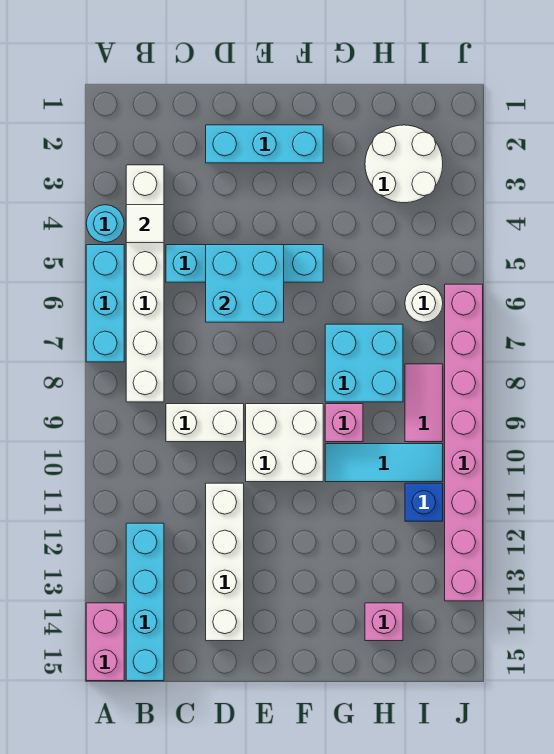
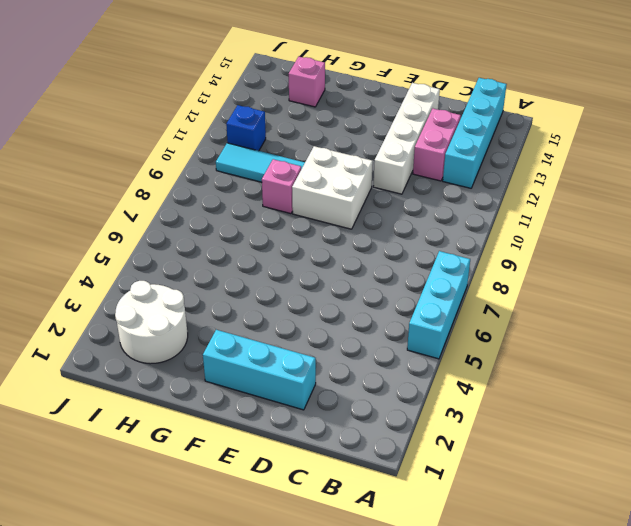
pink brick C12:C13 level 1 -> pink brick A14:A15 level 1
none -> cyan round brick A4 level 1
none -> white brick B3:B8 level 1
none -> cyan brick C5:F5 level 1

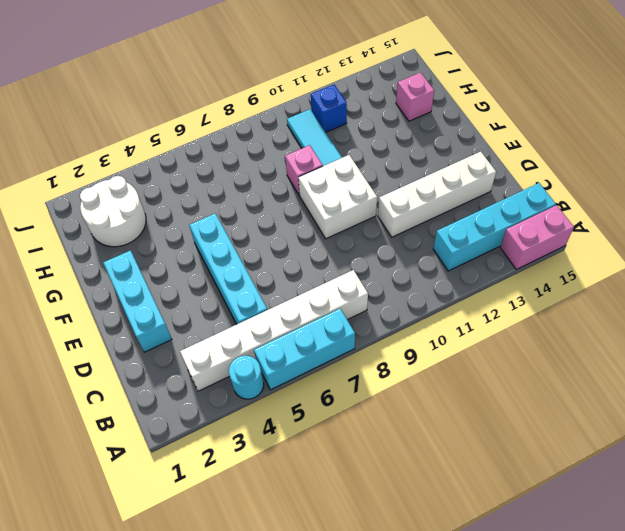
none -> white brick C9:D9 level 1
none -> cyan brick G7:H8 level 1
none -> white round brick I6 level 1

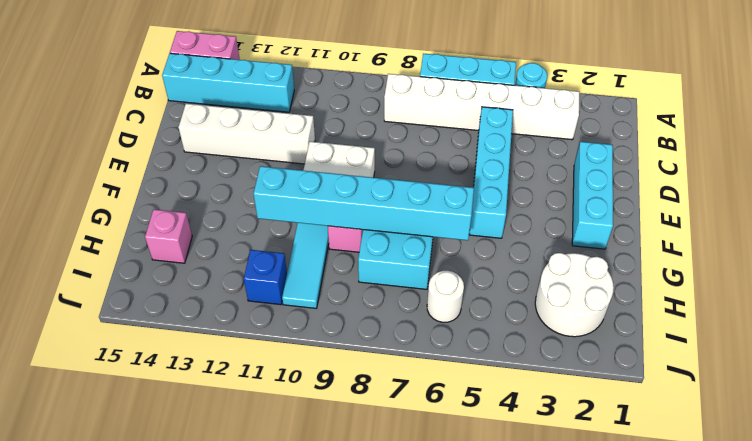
cyan brick G6:G11 level 2 -> none
none -> white brick C9:D9 level 1
none -> pink tile I8:I9 level 1
none -> pink brick J6:J13 level 1

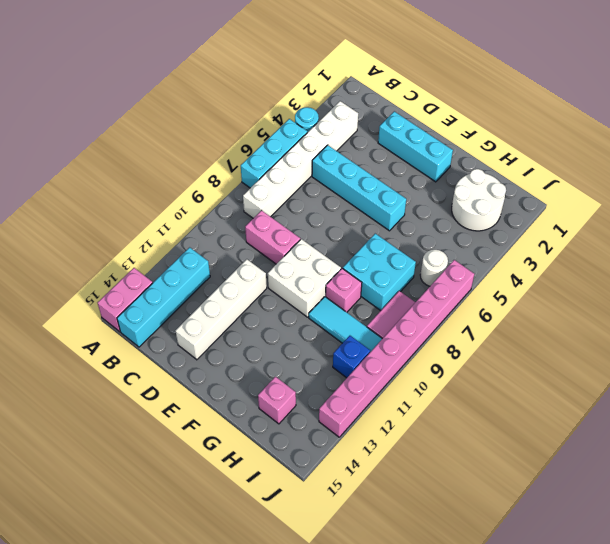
pink brick C9:D9 level 1 -> white brick C9:D9 level 1
none -> white tile B4 level 2
none -> cyan brick D5:E6 level 2

